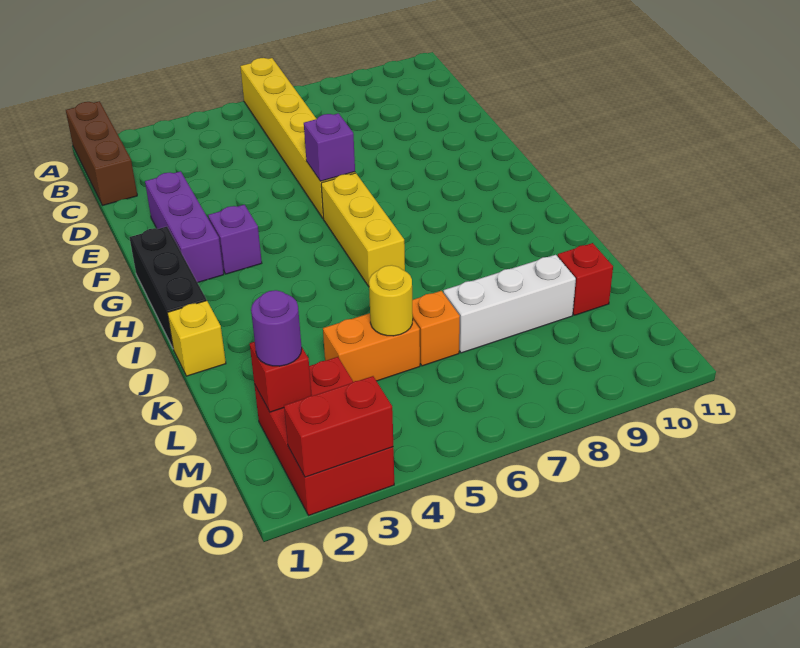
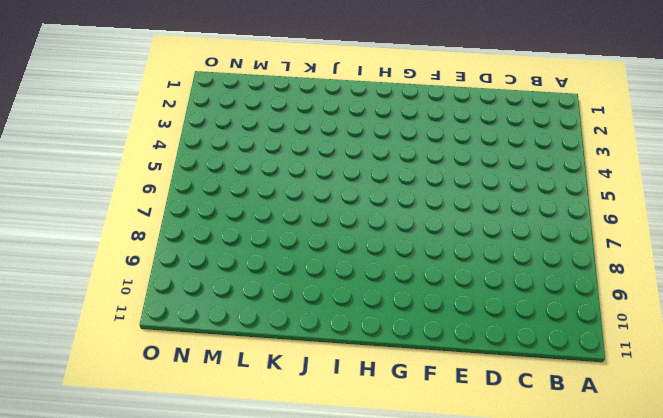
none -> brown brick A1:C1 level 1
none -> yellow brick A6:F6 level 1
none -> purple brick E2:G2 level 1

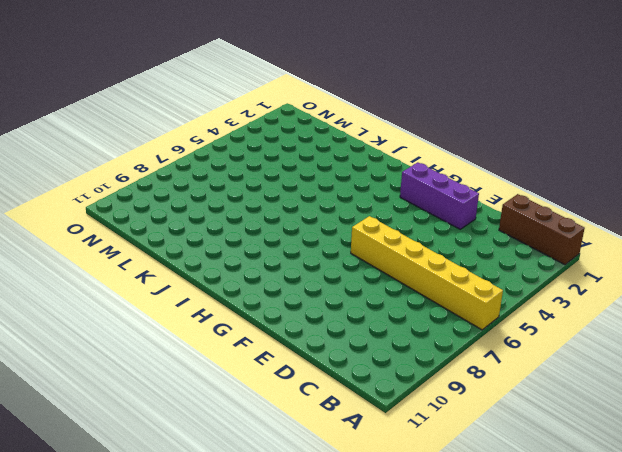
none -> black brick G1:I1 level 1
none -> purple brick G3 level 1
none -> yellow brick G6:I6 level 1

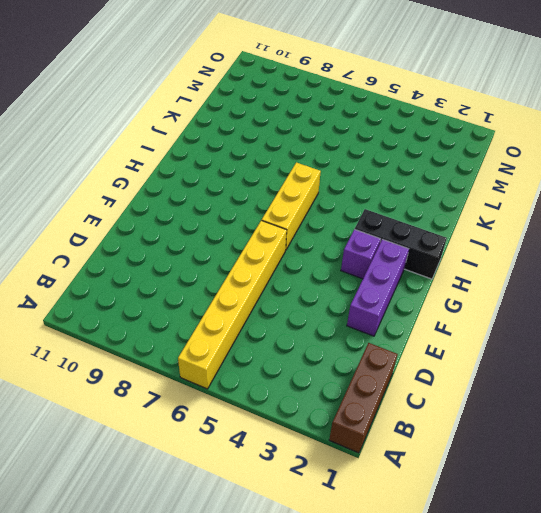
black brick H1:H3 level 1 -> black brick G1:I1 level 1
none -> yellow brick J1 level 1
none -> orange brick L4:L5 level 1
none -> orange brick L6 level 1

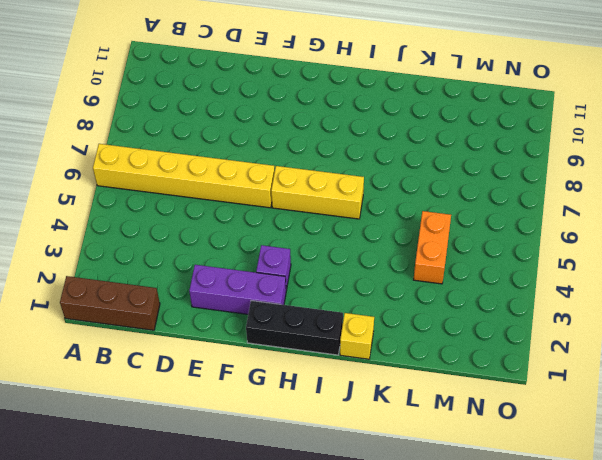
none -> orange brick L6 level 1
none -> white brick L7:L9 level 1
none -> red brick L10 level 1

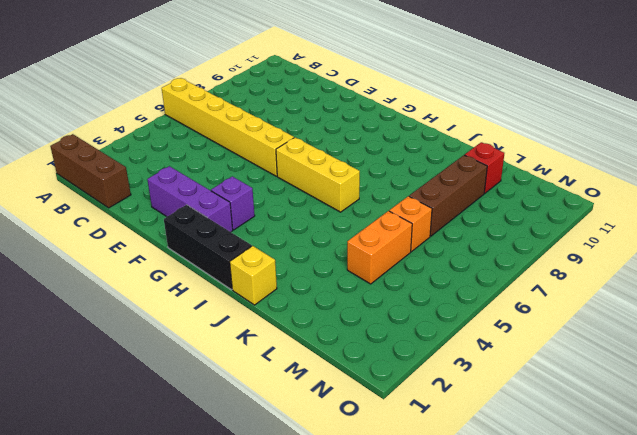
brown brick L7:L9 level 1 -> white brick L7:L9 level 1
none -> red brick M2:O3 level 1
none -> purple brick F6 level 2
none -> yellow round brick L5 level 2

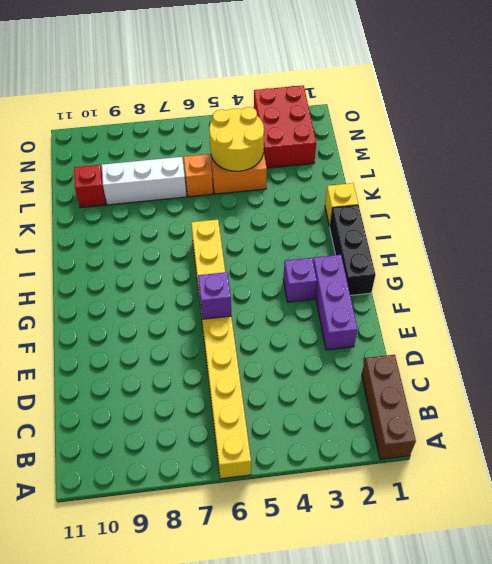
yellow round brick L4:M5 level 2 -> yellow round brick L5 level 2
none -> red brick M2 level 2
none -> red brick O2:O3 level 2
none -> purple round brick M2 level 3

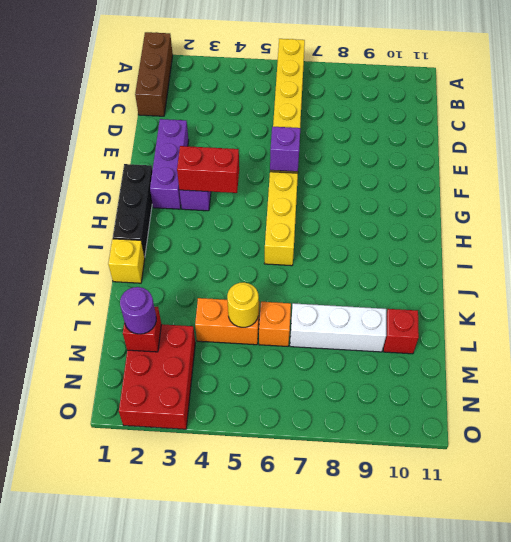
red brick G3:G4 level 2 -> red brick O2:O3 level 2

